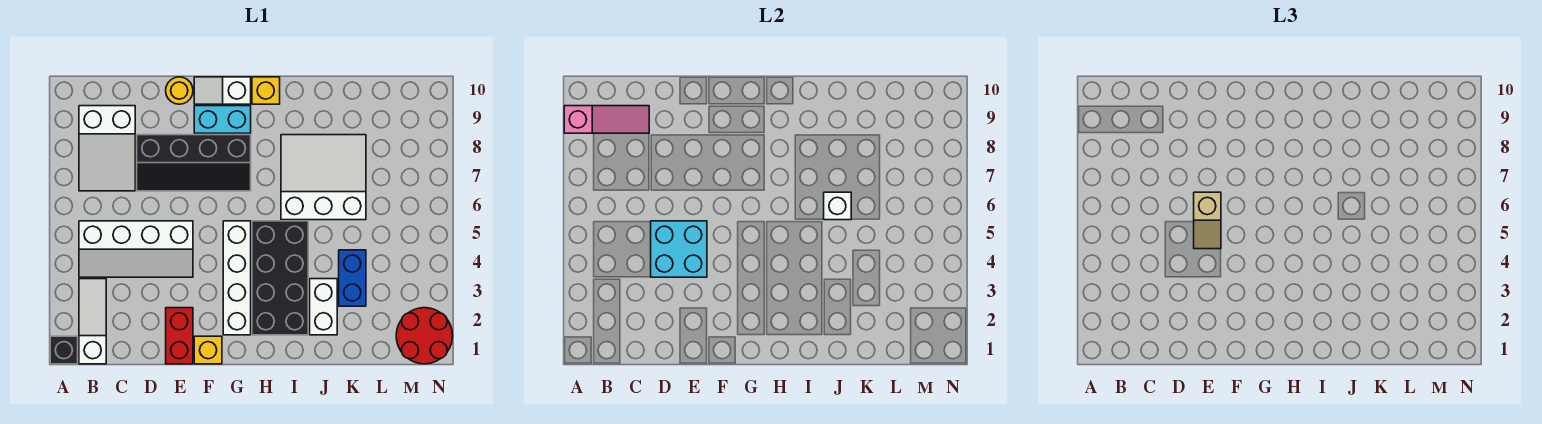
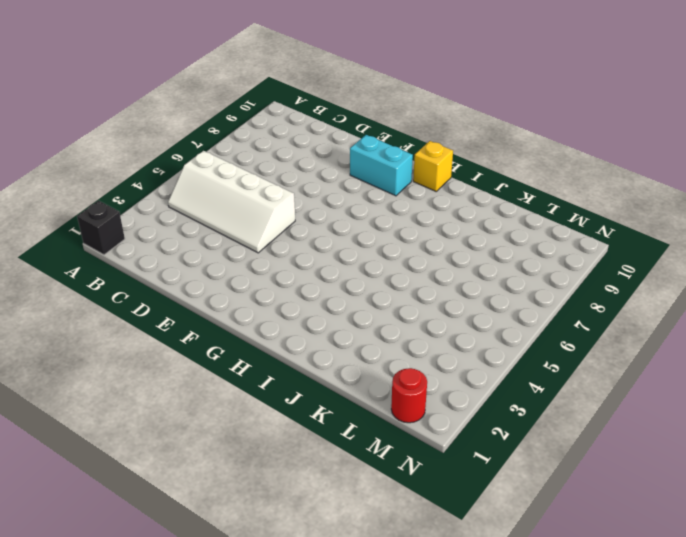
red round brick M1 level 1 -> red round brick M1:N2 level 1
none -> white slope B1:B3 level 1 top 1
none -> white slope B7:C9 level 1 top 9
none -> black slope D7:G8 level 1 top 8

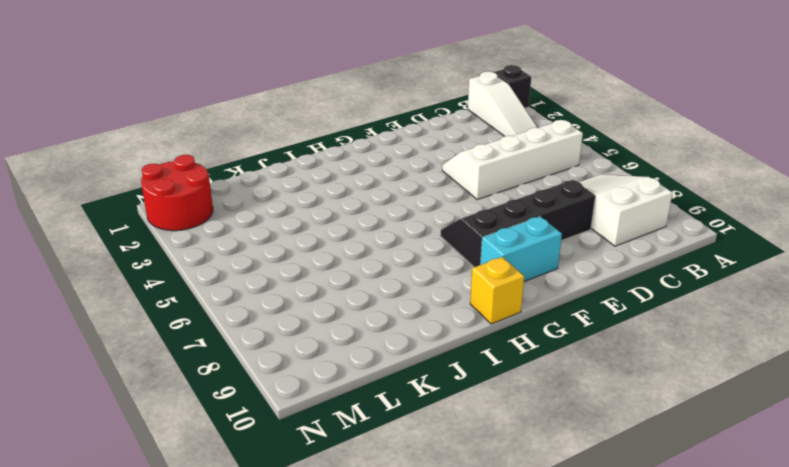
none -> red brick E1:E2 level 1
none -> yellow round brick E10 level 1
none -> yellow brick F1 level 1

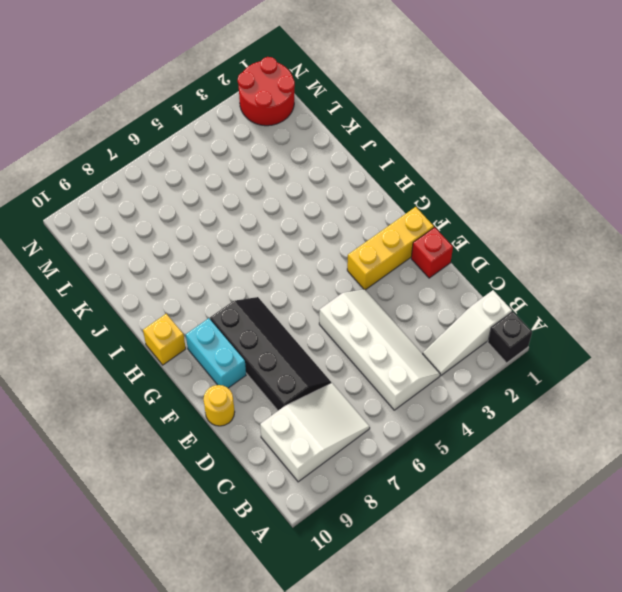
red brick E1 level 1 -> red brick E1:E2 level 1
yellow brick F1:F3 level 1 -> yellow brick F1 level 1
none -> white slope F10:G10 level 1 top G
none -> white brick G2:G5 level 1
none -> black brick H2:I5 level 1

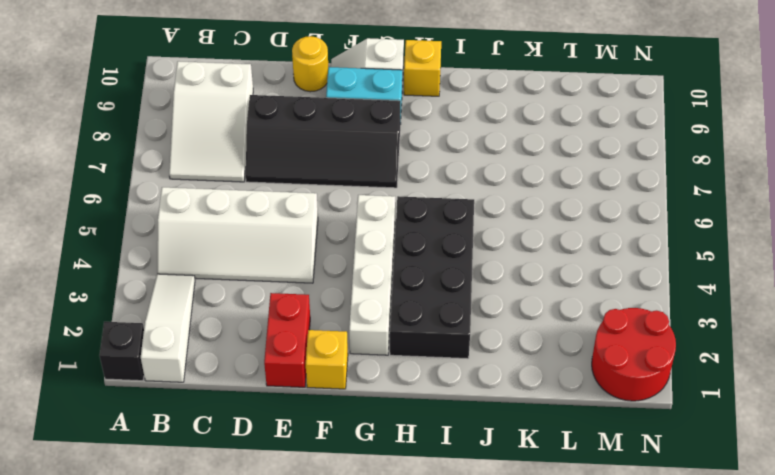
none -> white slope I6:K8 level 1 top 6
none -> white brick J2:J3 level 1
none -> blue brick K3:K4 level 1

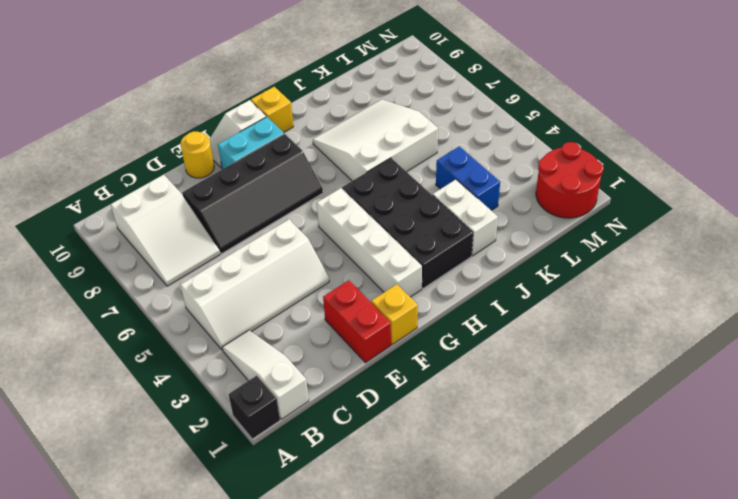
none -> pink slope A9:C9 level 2 top A
none -> cyan brick D4:E5 level 2
none -> white brick J6 level 2

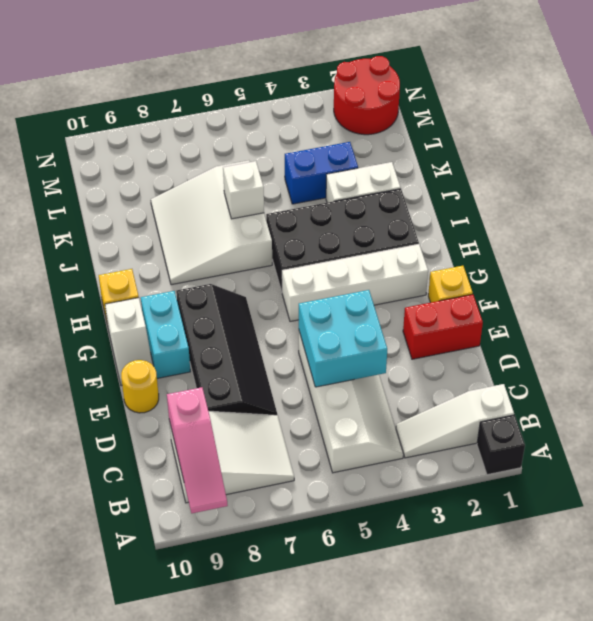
pink slope A9:C9 level 2 top C -> pink slope A9:C9 level 2 top A
none -> tan slope E5:E6 level 3 top 6

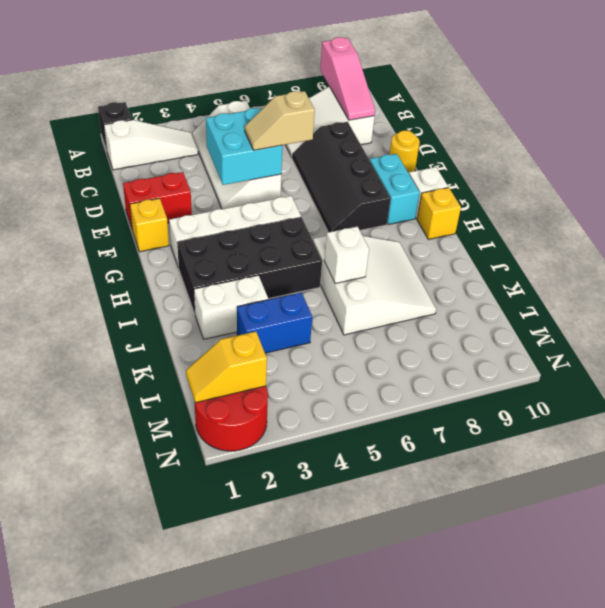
yellow slope M1:M2 level 2 top 2 -> none

